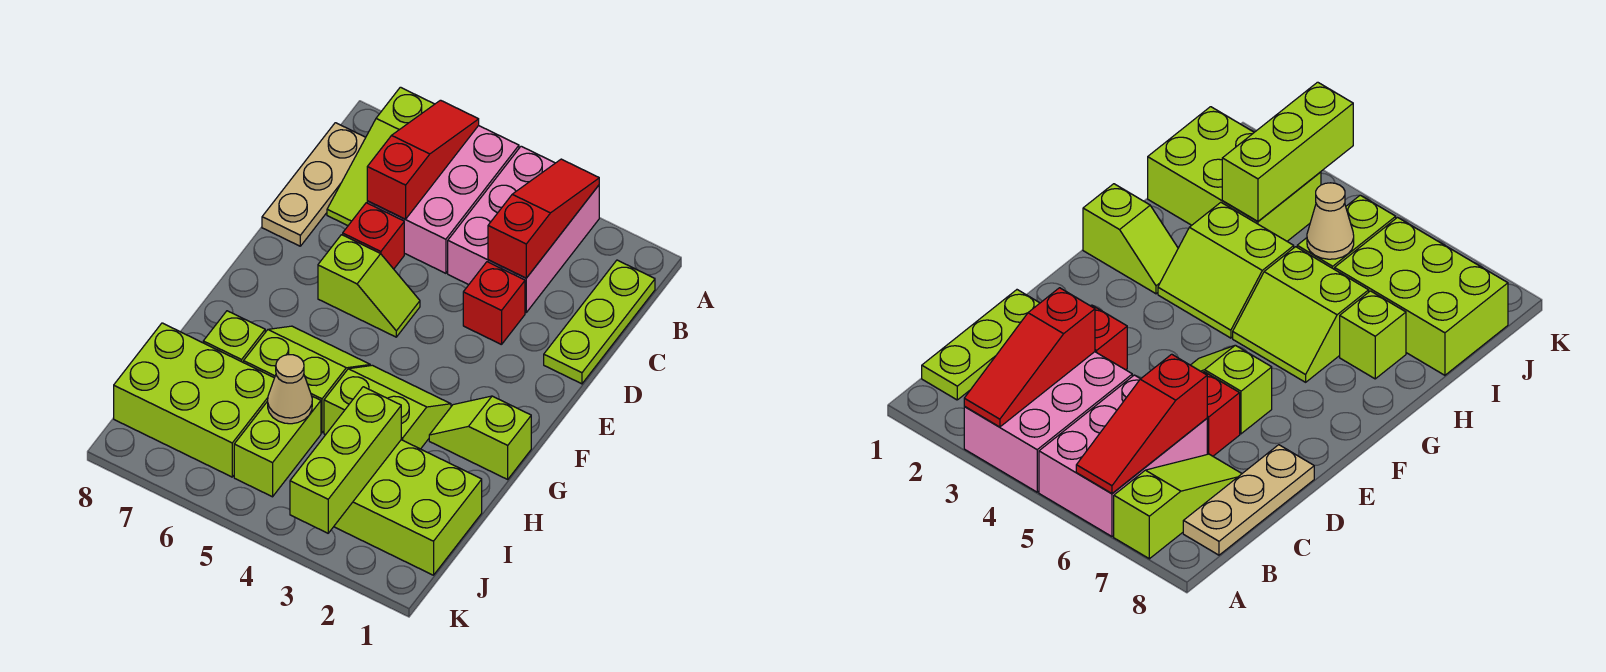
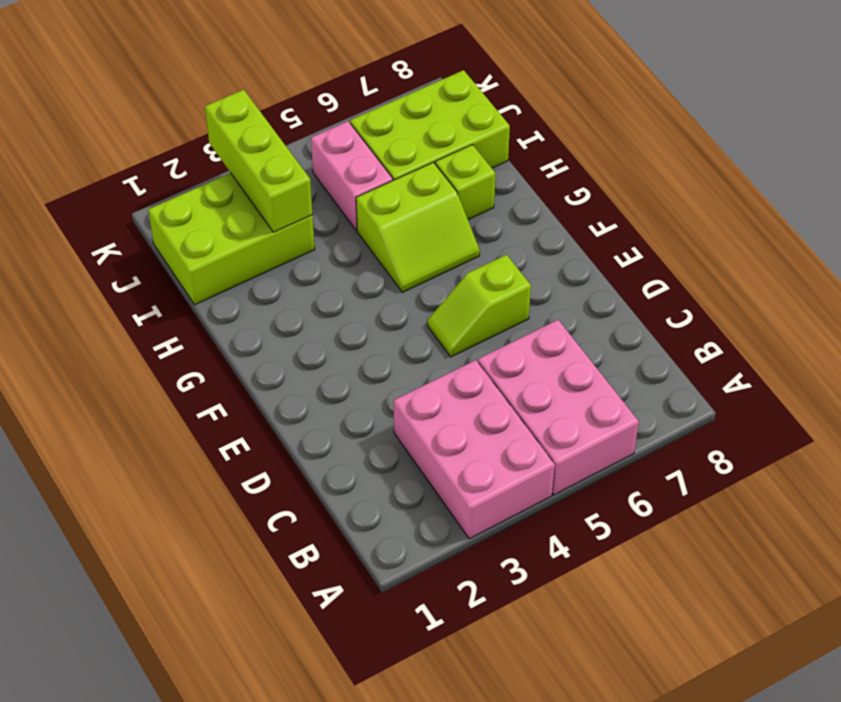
pink brick I5:J5 level 1 -> lime brick I5:J5 level 1
none -> lime slope A7:C7 level 1 top A
none -> lime plate B1:D1 level 1
none -> tan plate B8:D8 level 1

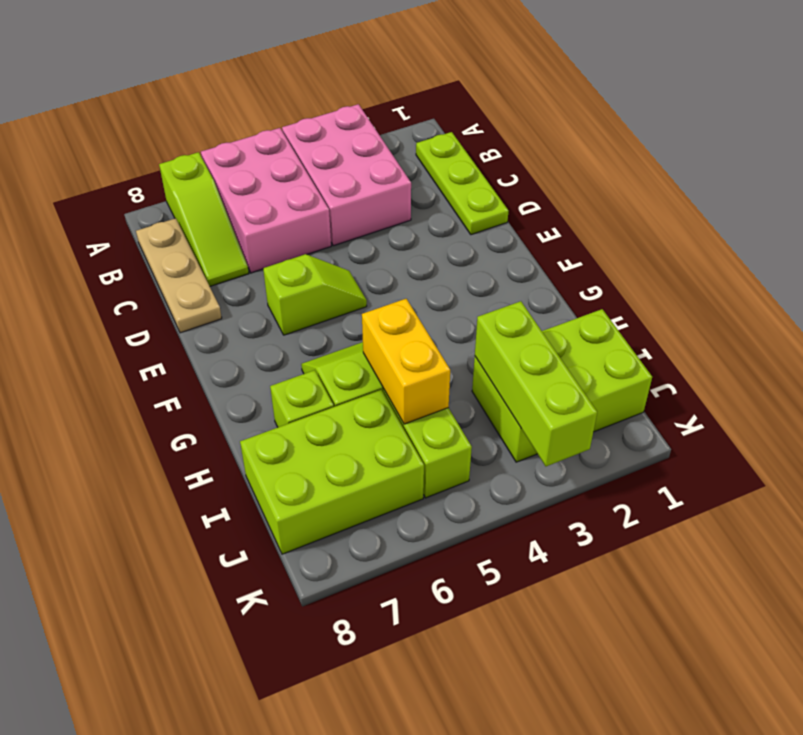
yellow brick H5:I5 level 2 -> tan cone I5 level 2
none -> red brick D3 level 1
none -> red brick D6 level 1
none -> lime slope G1:G2 level 1 top 1

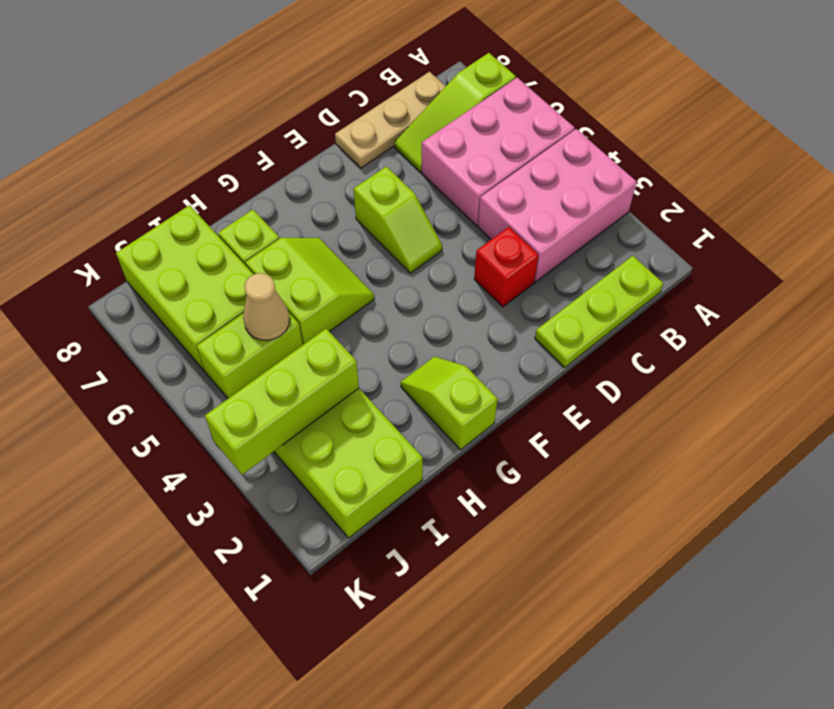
none -> red brick D6 level 1
none -> lime slope G3:H4 level 1 top H
none -> red slope A3:C3 level 2 top C

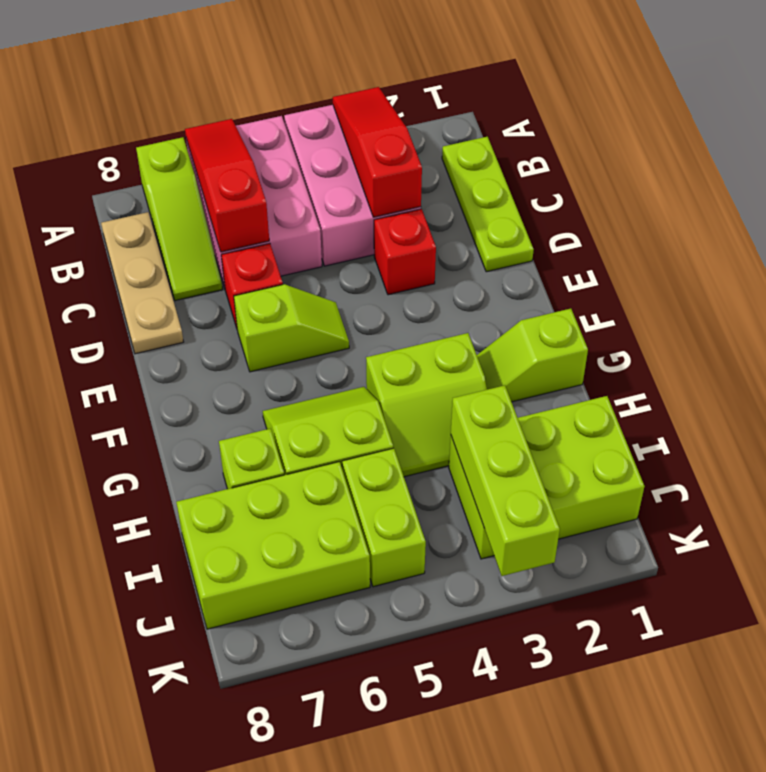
lime slope G3:H4 level 1 top G -> lime slope G3:H4 level 1 top H
none -> tan cone I5 level 2

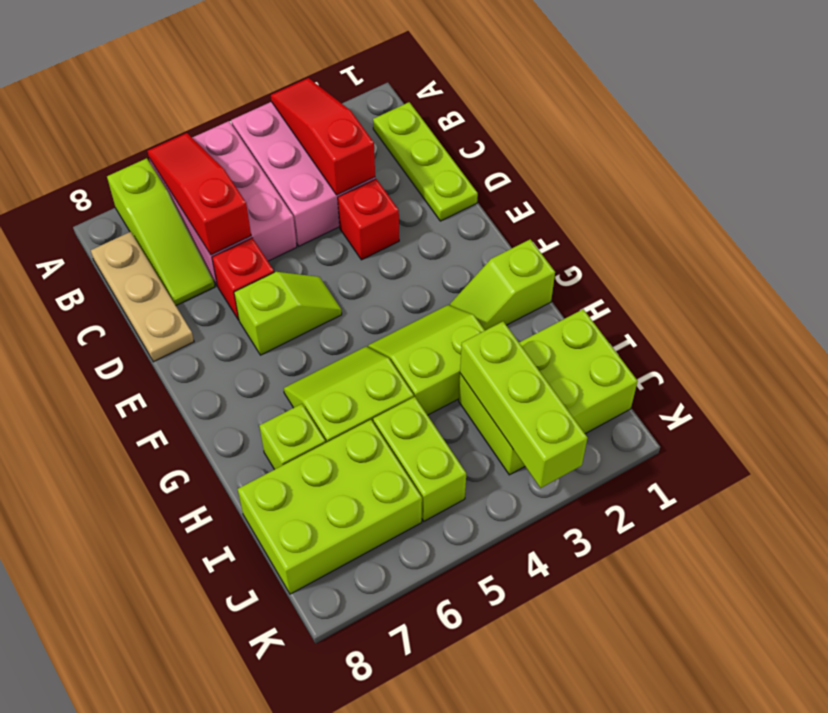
none -> tan cone I5 level 2

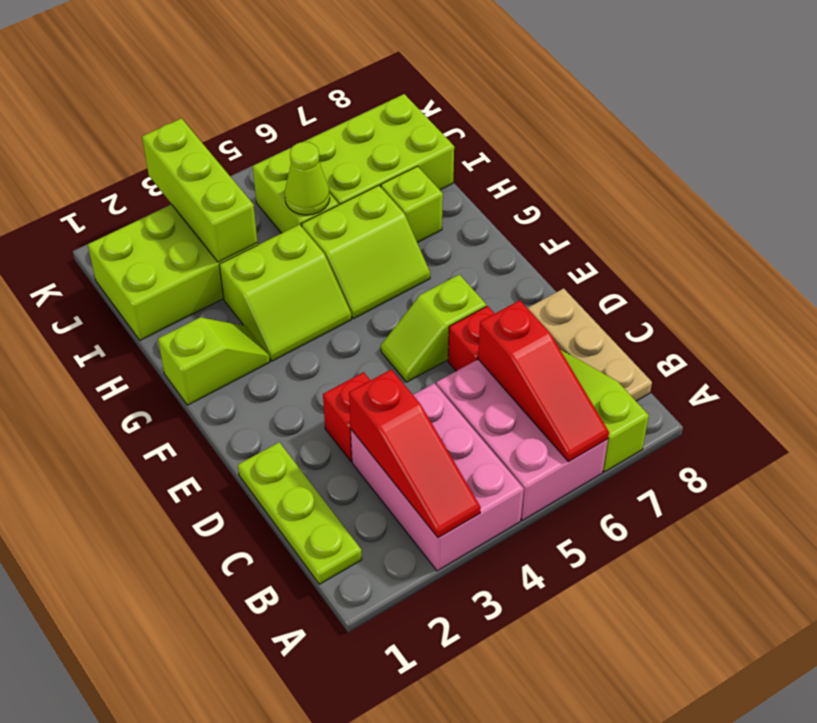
lime cone I5 level 2 -> tan cone I5 level 2

